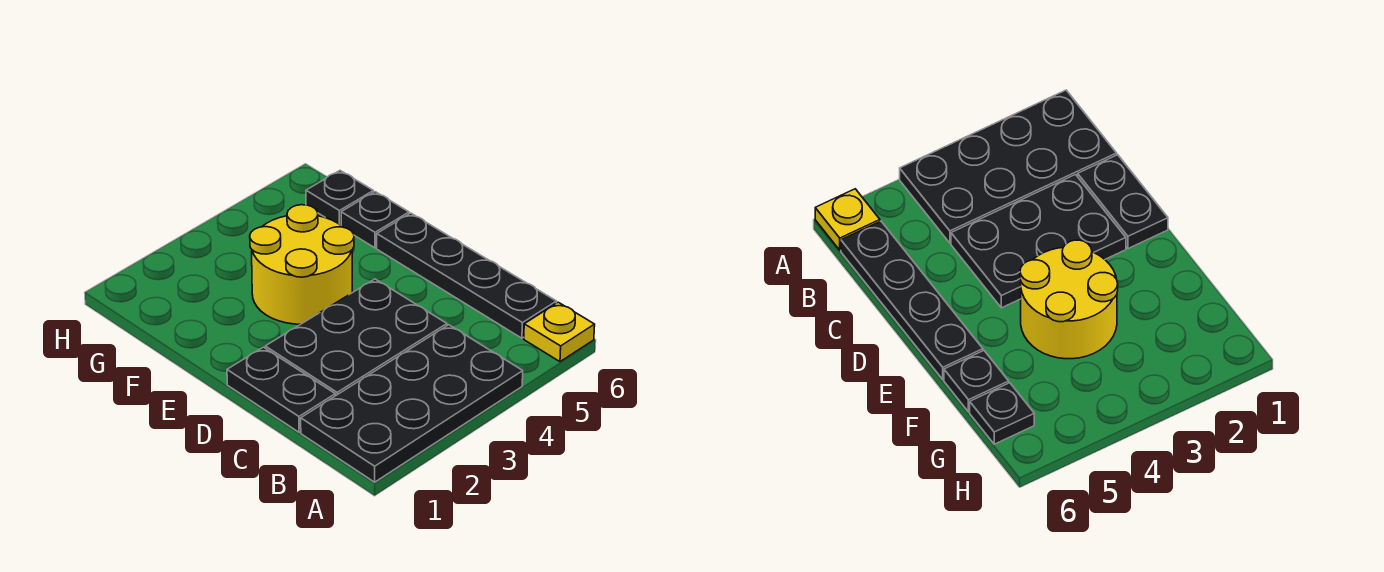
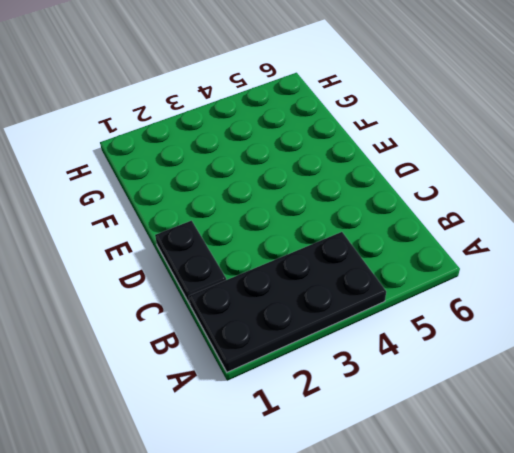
none -> yellow plate A6 level 1
none -> black plate B6:E6 level 1

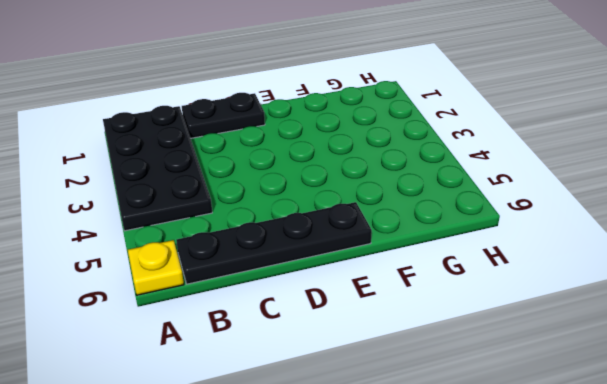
none -> black plate C2:D4 level 1
none -> yellow round brick E3:F4 level 1

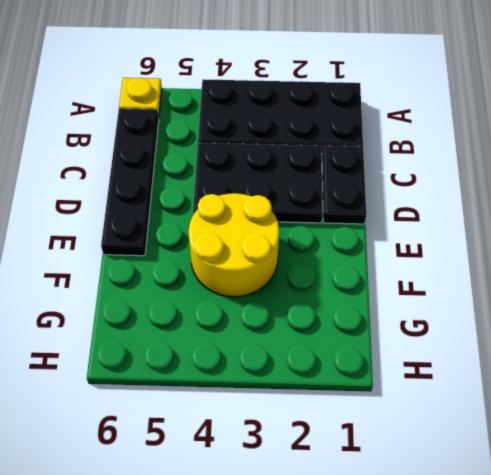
none -> black plate F6 level 1
none -> black plate G6 level 1

